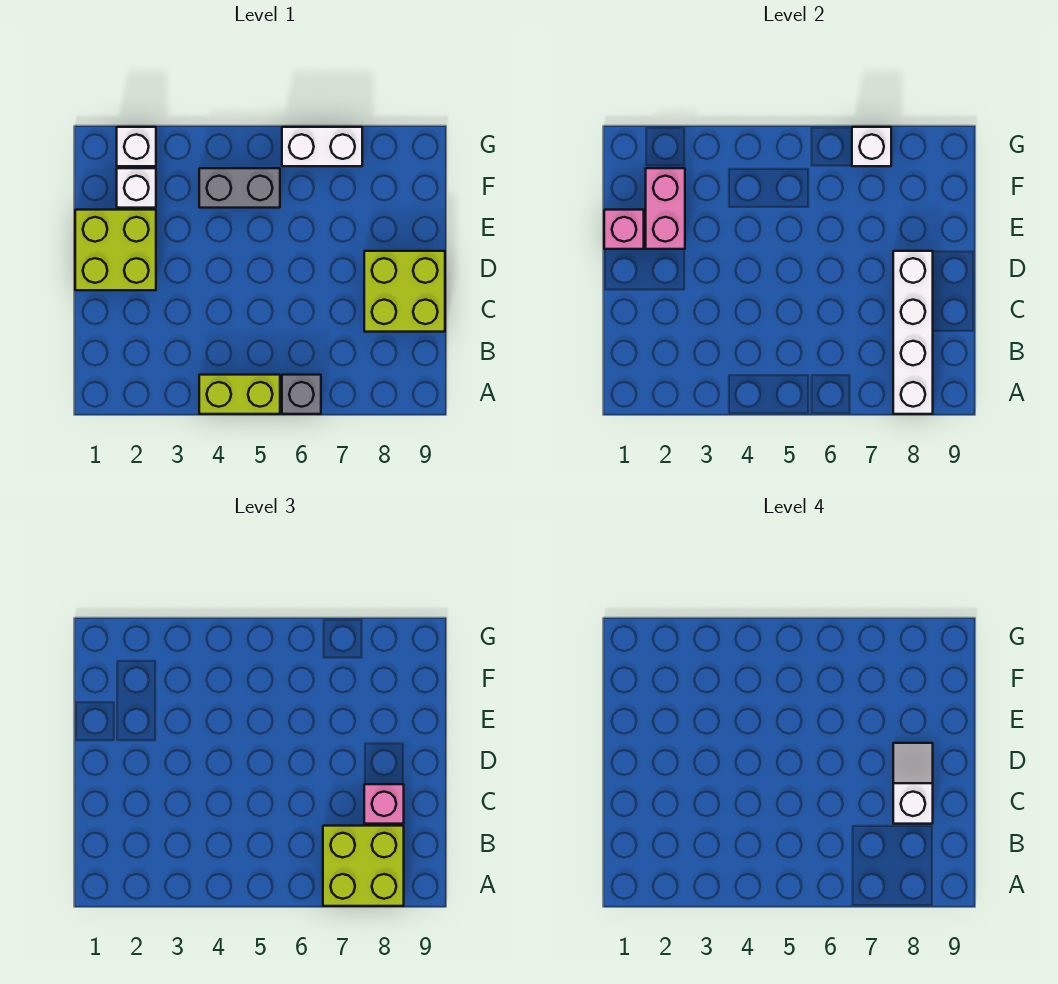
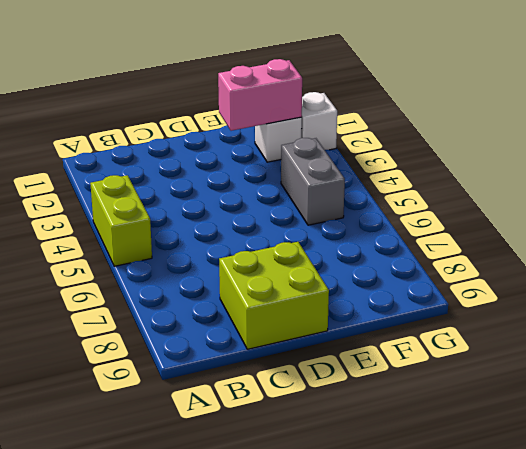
none -> grey brick A6 level 1
none -> lime brick D1:E2 level 1
none -> white brick G6:G7 level 1

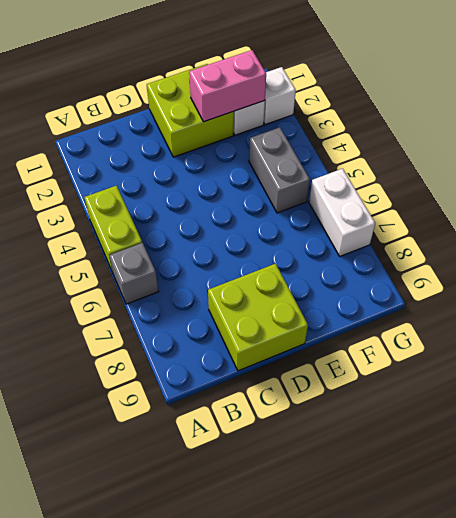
none -> white brick A8:D8 level 2
none -> pink brick E1 level 2
none -> white brick G7 level 2

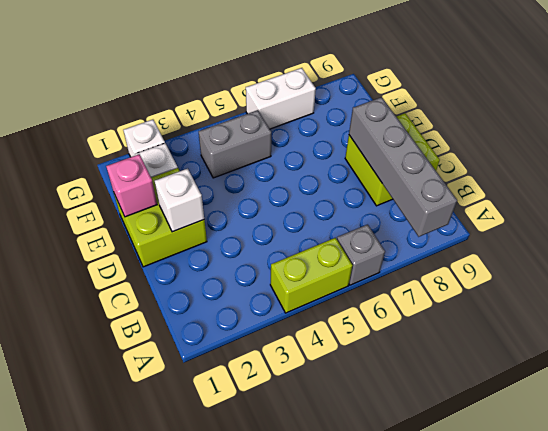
grey brick A8:D8 level 2 -> white brick A8:D8 level 2
white brick D2 level 2 -> white brick G7 level 2
none -> pink brick E2:F2 level 2
none -> lime brick A7:B8 level 3
none -> pink brick C8 level 3

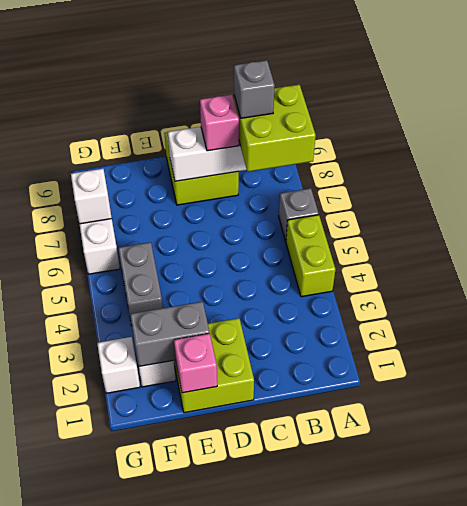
grey brick B8 level 4 -> none
grey brick E2:F2 level 2 -> pink brick E2:F2 level 2
none -> white slope C8:D8 level 4 top C

